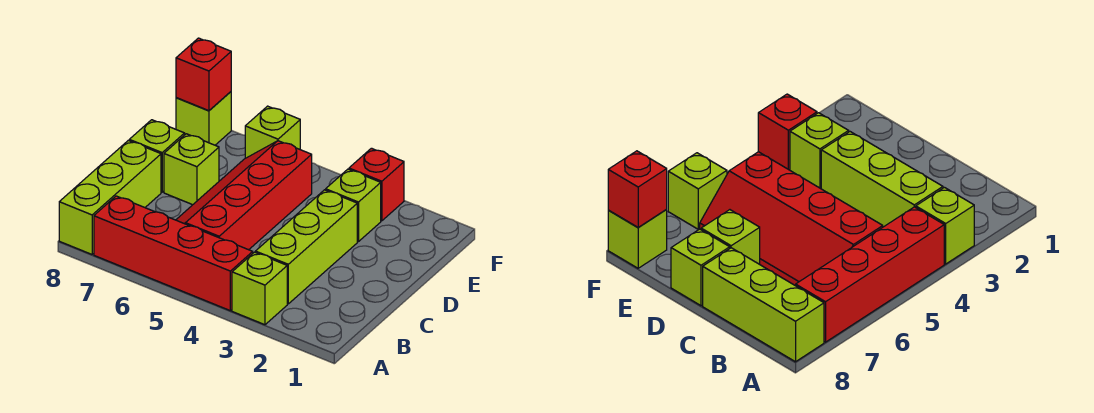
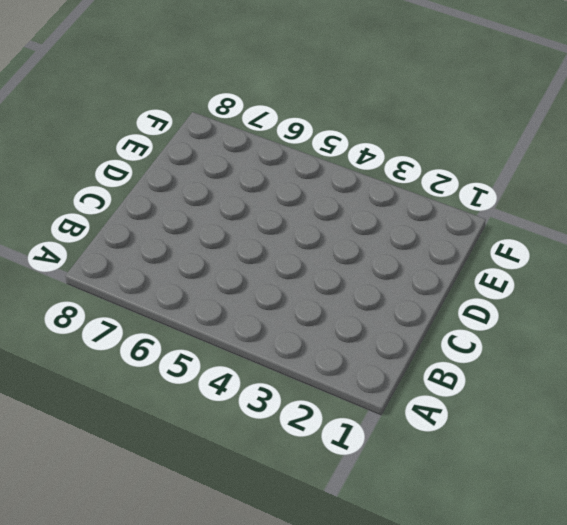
none -> lime brick A3 level 1
none -> red brick A4:A7 level 1
none -> lime brick A8:C8 level 1

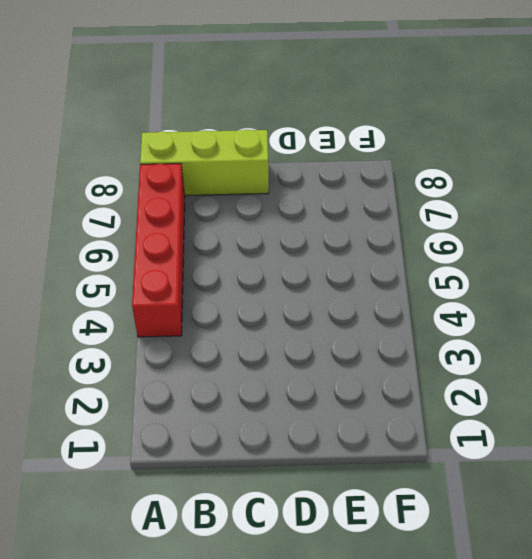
none -> lime brick A3 level 1
none -> lime brick B3:D3 level 1
none -> red slope B5:E6 level 1 top 5

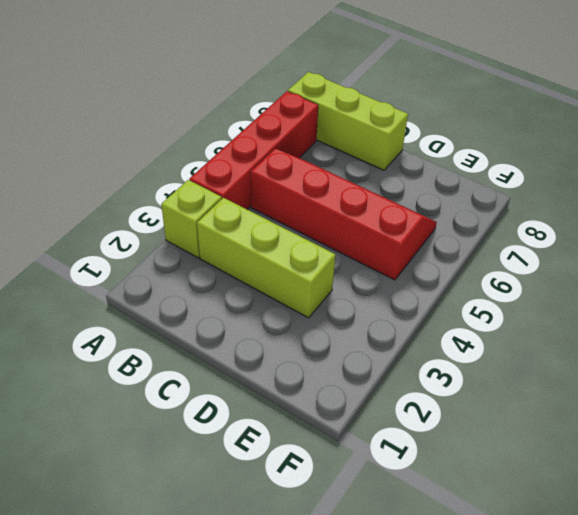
none -> lime brick D7 level 1
none -> lime brick D8 level 1
none -> lime brick E3 level 1

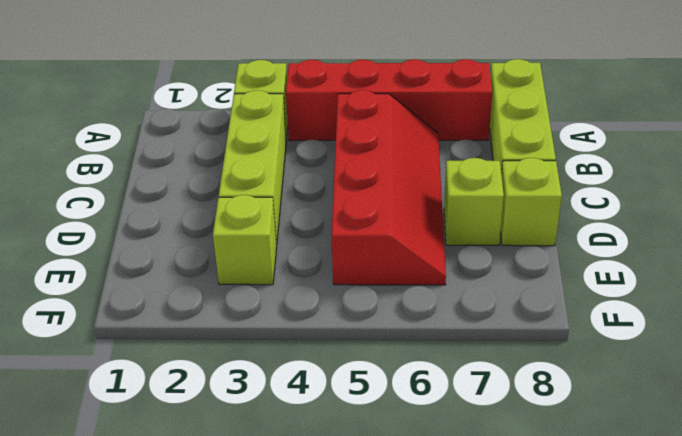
none -> red brick F3 level 1
none -> lime brick F6 level 1
none -> lime brick F8 level 1

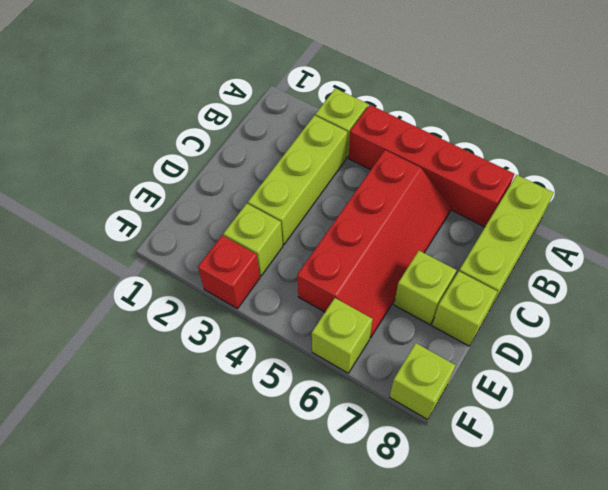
none -> red brick F8 level 2

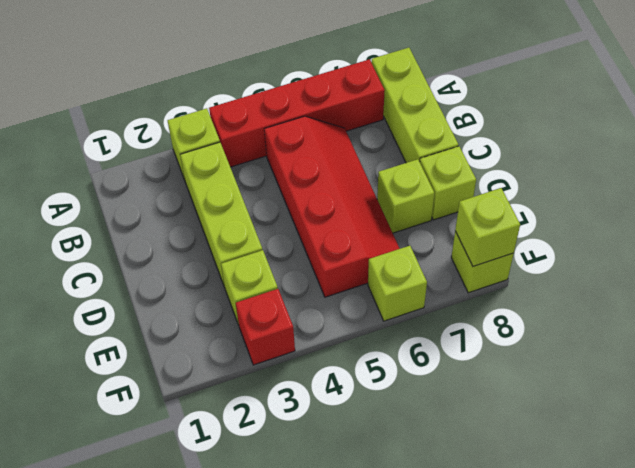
lime brick F8 level 2 -> red brick F8 level 2

